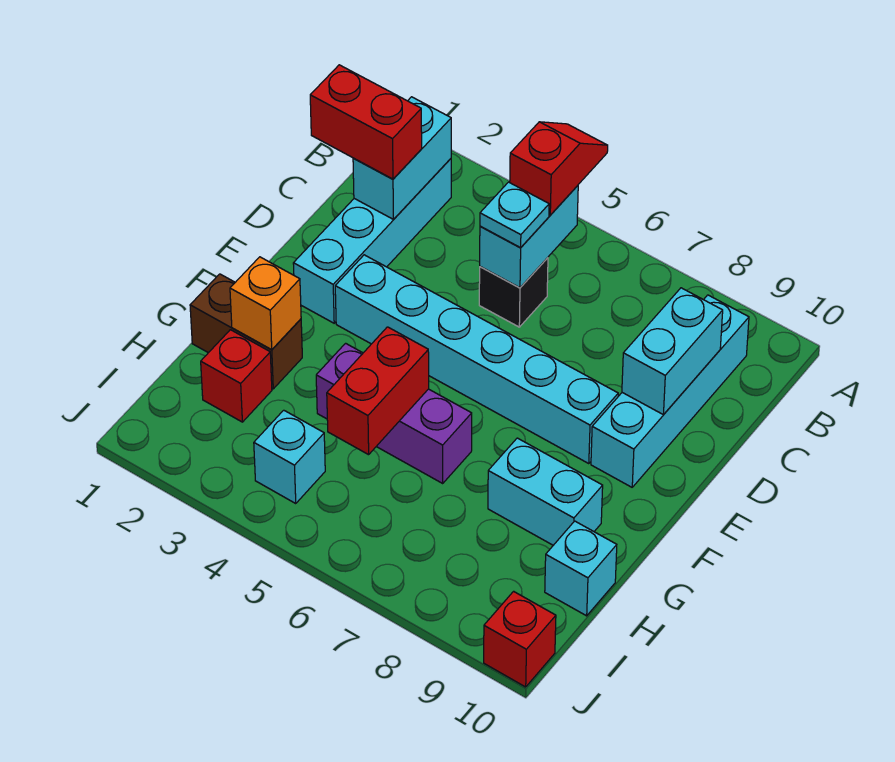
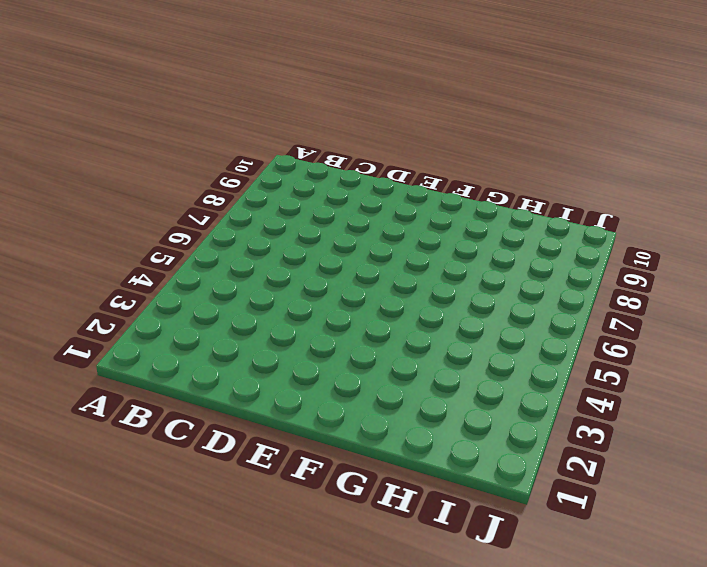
none -> cyan brick B2:E2 level 1
none -> cyan brick B9:E9 level 1
none -> black brick C5 level 1

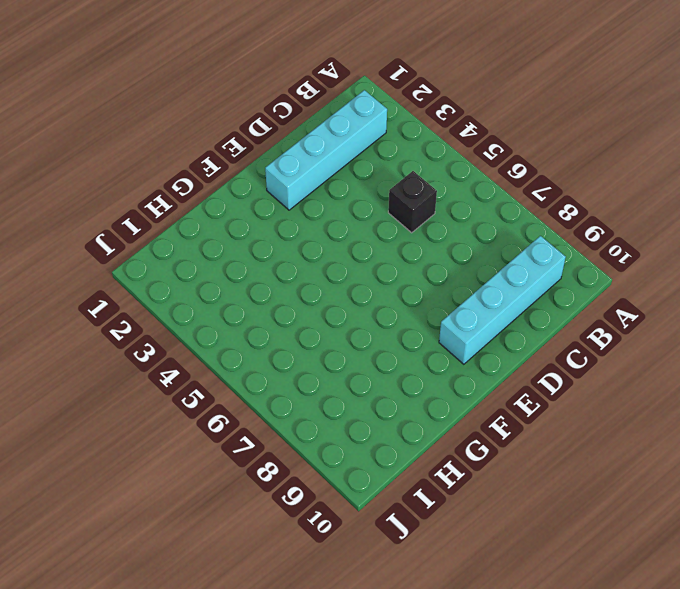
none -> cyan brick E3:E8 level 1
none -> brown brick G1:G2 level 1
none -> purple brick G4:G6 level 1

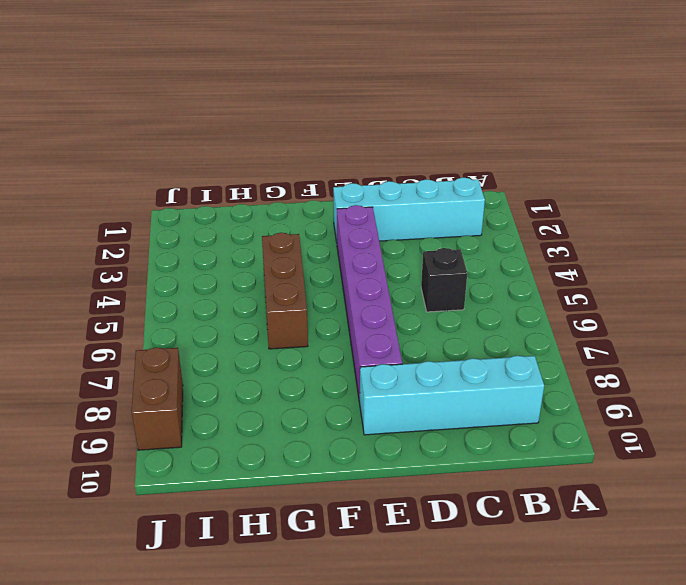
purple brick E3:E8 level 1 -> cyan brick E3:E8 level 1
brown brick G4:G6 level 1 -> purple brick G4:G6 level 1
brown brick J8:J9 level 1 -> brown brick G1:G2 level 1
none -> cyan brick G8:G9 level 1
none -> red brick H2 level 1
none -> cyan brick H10 level 1

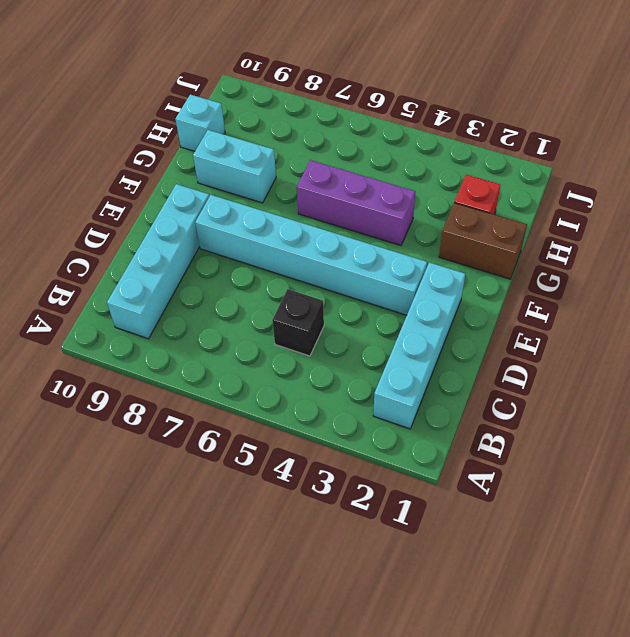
none -> cyan brick I4 level 1
none -> red brick J10 level 1
none -> cyan brick B2:C2 level 2

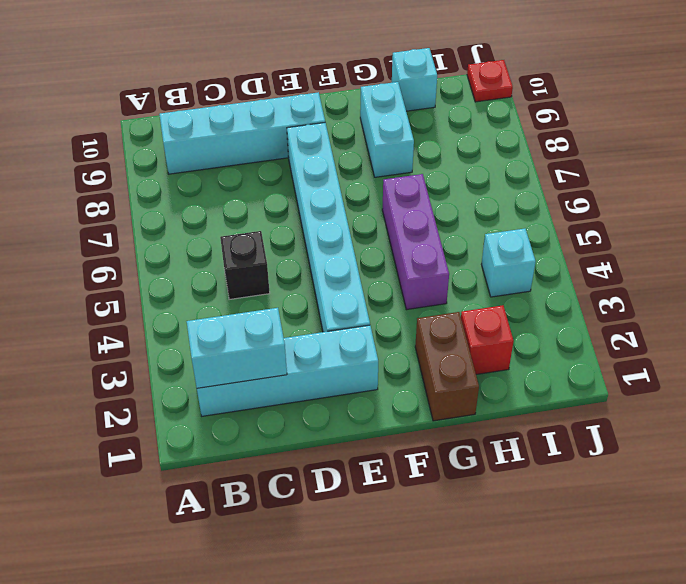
red plate J10 level 1 -> red brick J10 level 1
none -> cyan brick B5:C5 level 2
none -> cyan brick C9:D9 level 2
none -> orange brick G2 level 2

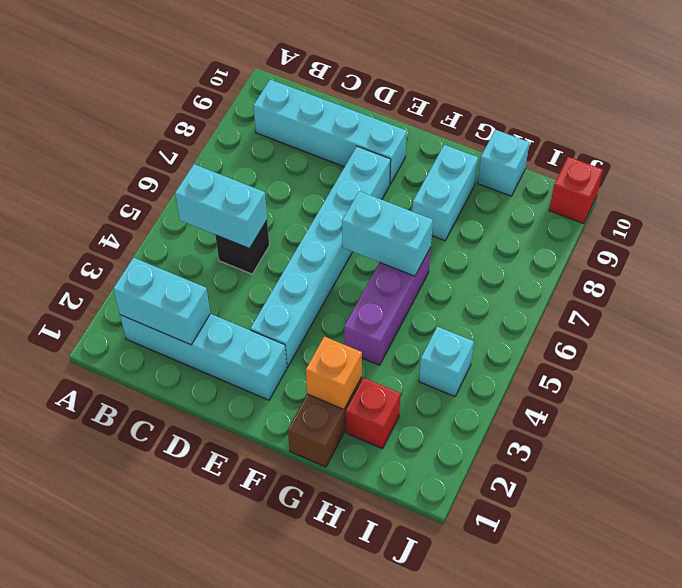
cyan brick F6:G6 level 2 -> cyan brick C9:D9 level 2
none -> red brick G5:H5 level 2
none -> red slope A5:B5 level 3 top B
none -> red brick C1:C2 level 3

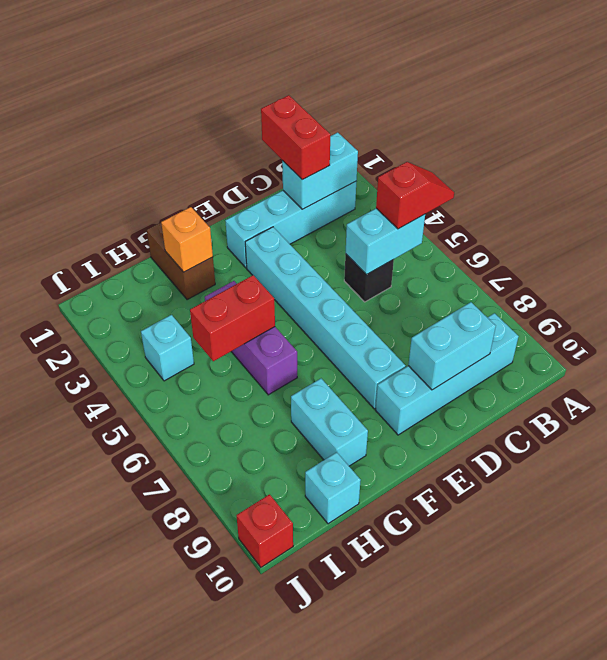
none -> red brick H2 level 1
none -> cyan plate C5 level 3

